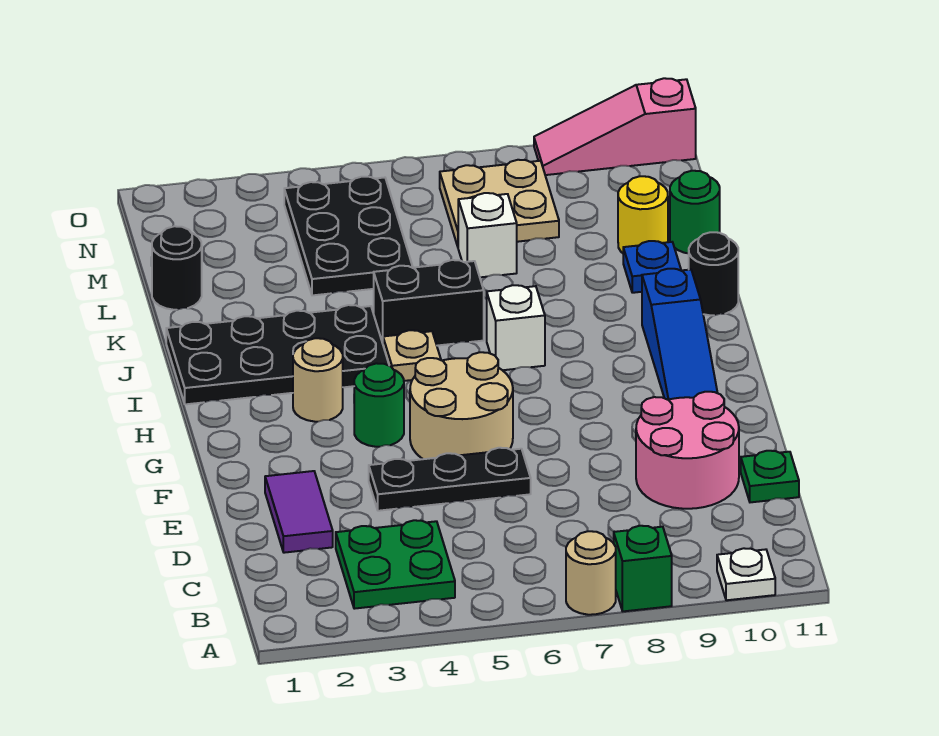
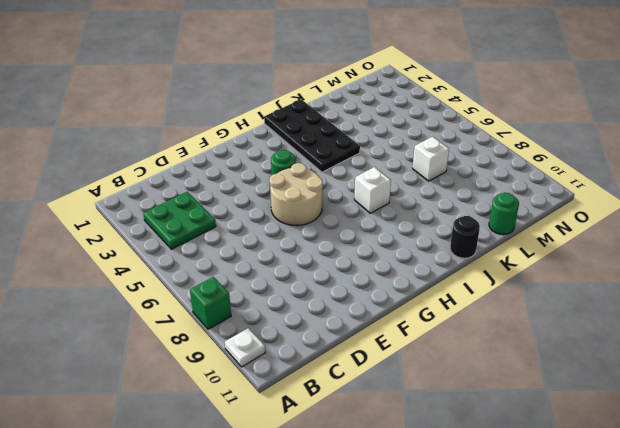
none -> tan round brick A7 level 1
none -> purple tile D2:E2 level 1
none -> pink round brick D9:E10 level 1

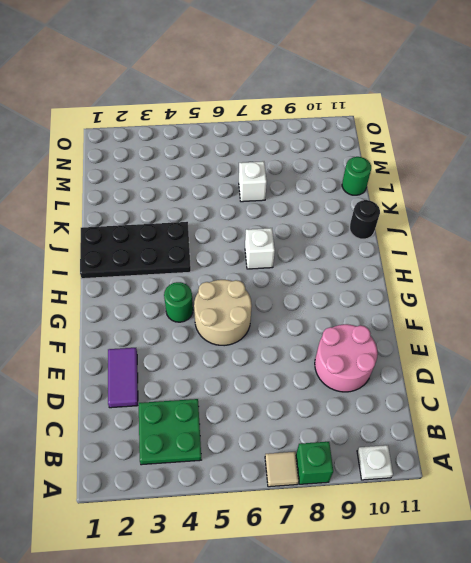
tan tile A7 level 1 -> tan round brick A7 level 1
none -> green plate D11 level 1
none -> black plate E4:E6 level 1
none -> blue slope G10:I10 level 1 top I

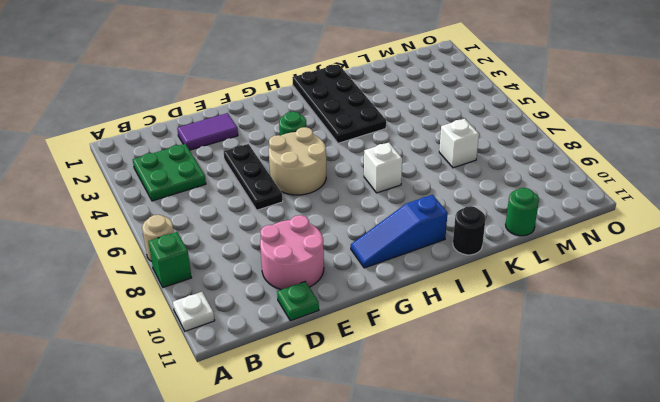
none -> tan round brick H3 level 1
none -> tan plate I5 level 1
none -> black brick J5:J6 level 1

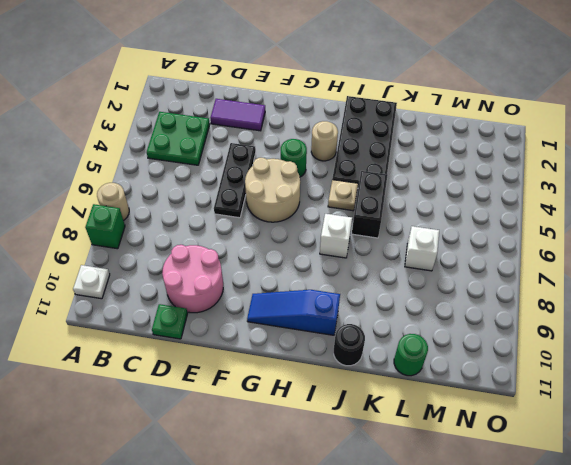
none -> blue plate K10 level 1
none -> black round brick L1 level 1
none -> black plate L4:N5 level 1

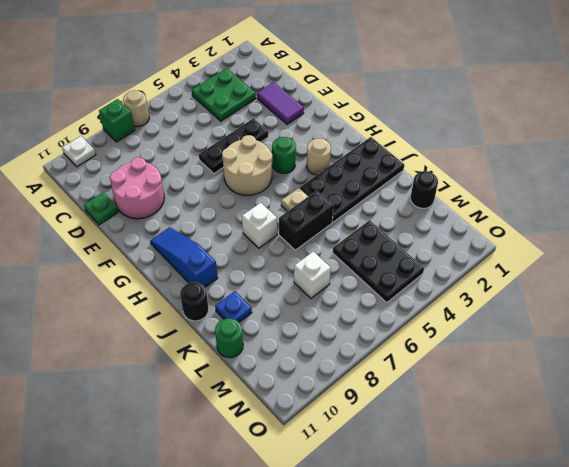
none -> yellow round brick L10 level 1
none -> tan plate M7:N8 level 1
none -> pink slope O9:O11 level 1 top 11

